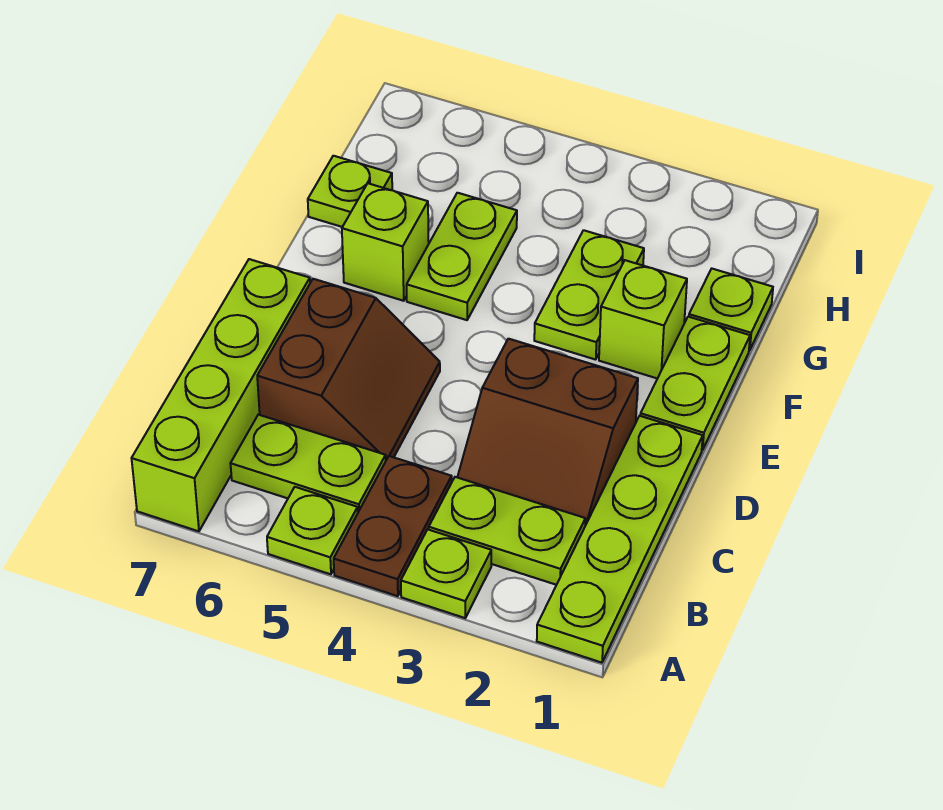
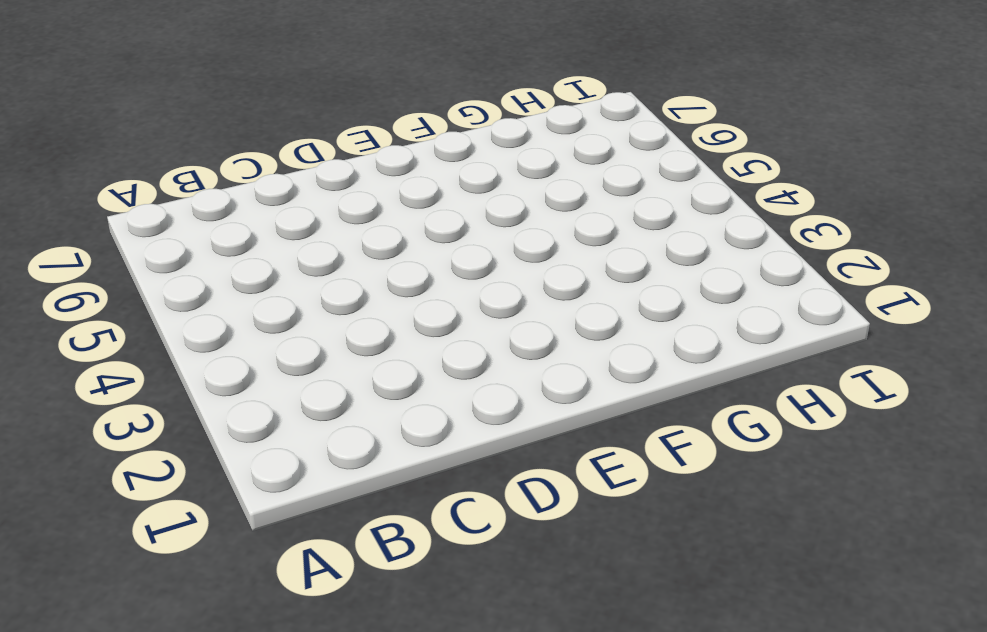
none -> lime plate A1:D1 level 1
none -> lime plate A3 level 1
none -> brown plate A4:B4 level 1

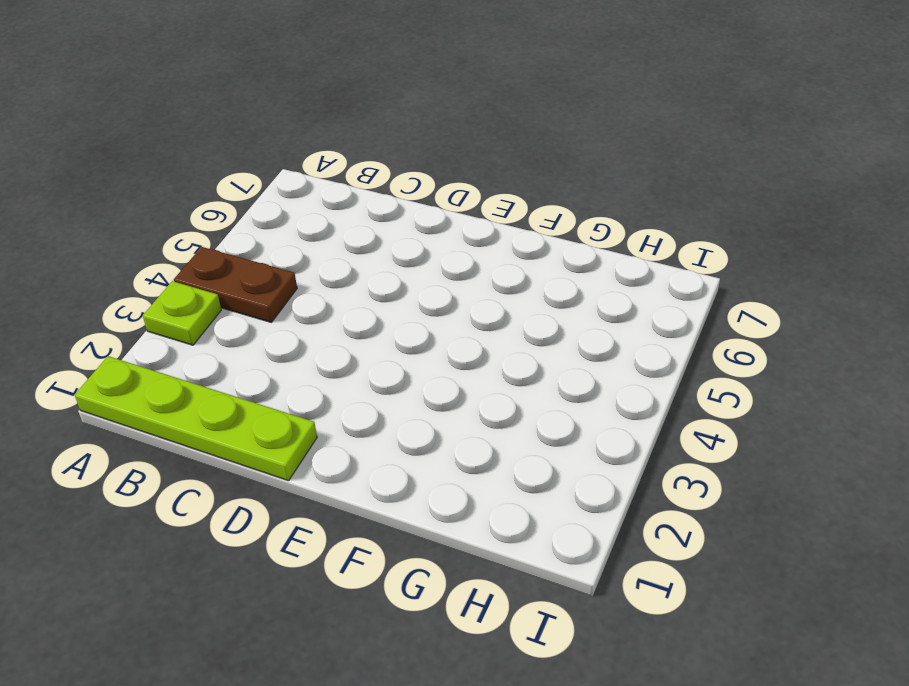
none -> lime plate A5 level 1
none -> lime brick A7:D7 level 1
none -> lime plate B2:B3 level 1

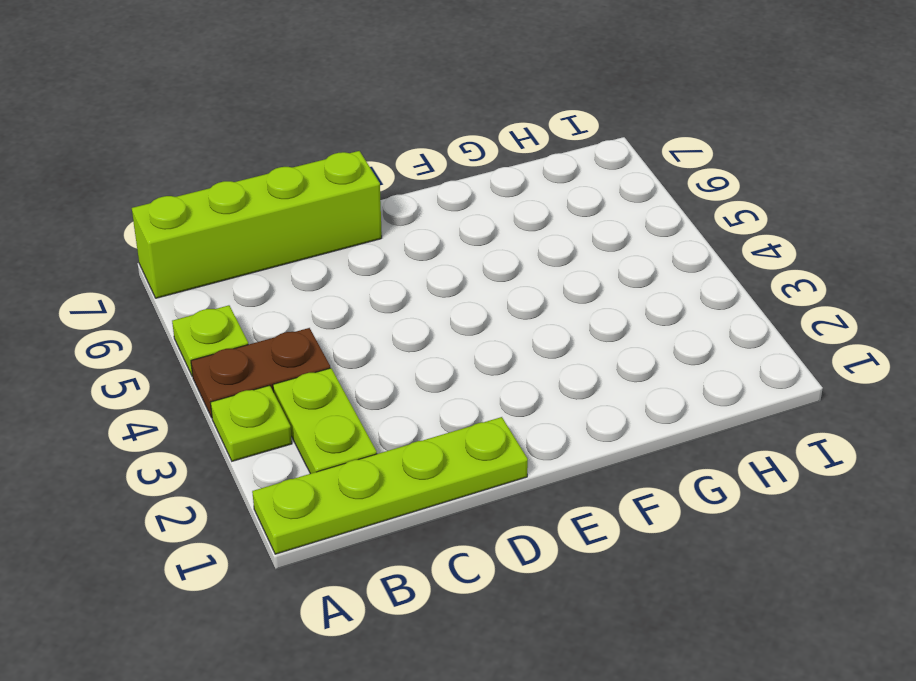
none -> lime plate B5:B6 level 1
none -> brown slope C2:D3 level 1 top D
none -> brown slope C5:D6 level 1 top 6

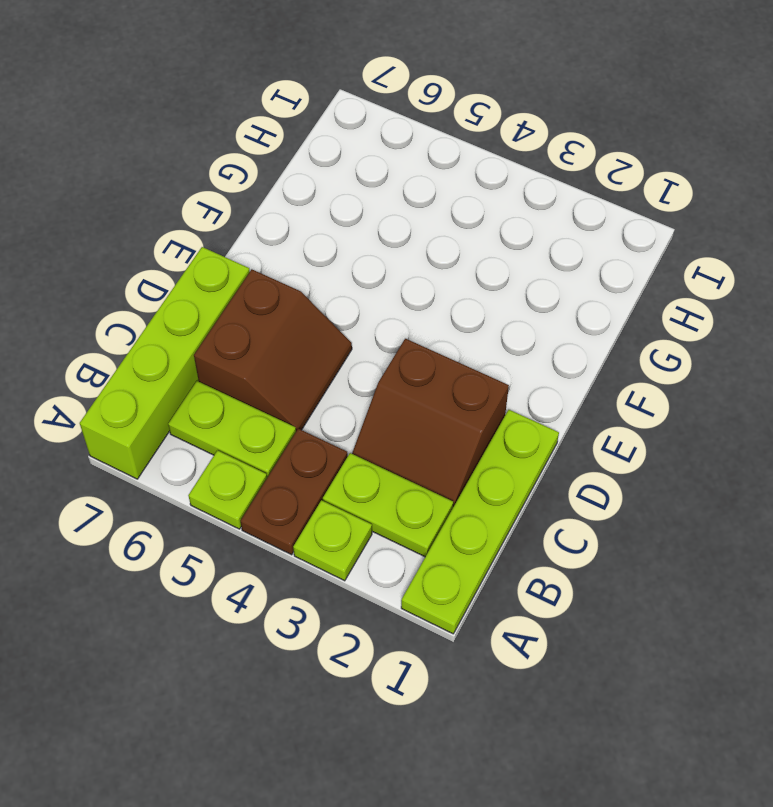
none -> lime plate E1:F1 level 1
none -> lime brick F2 level 1
none -> lime plate F3:G3 level 1

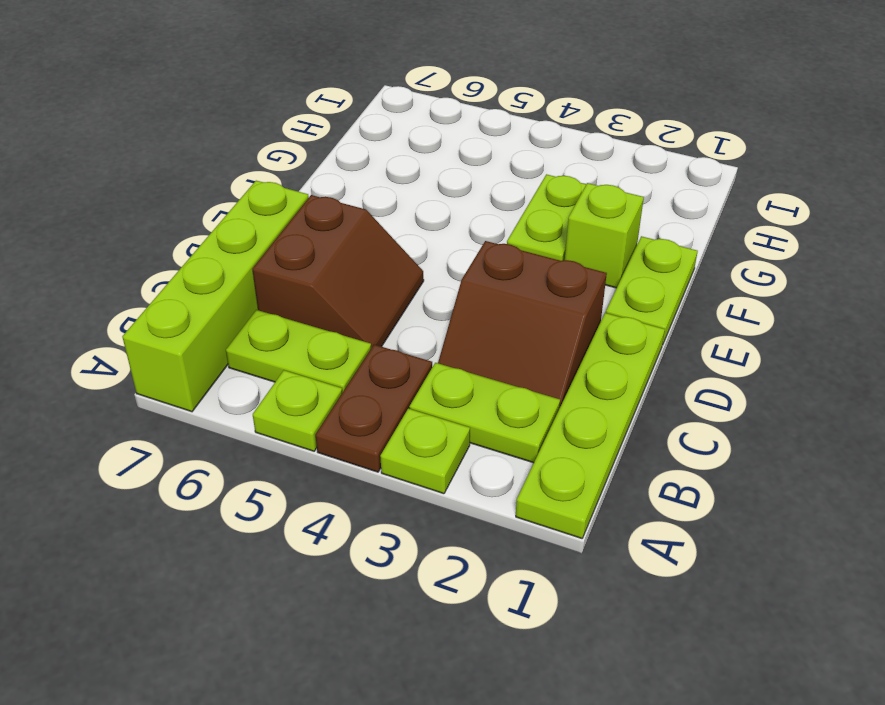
none -> lime plate F5:G5 level 1
none -> lime brick F6 level 1
none -> lime plate G1 level 1

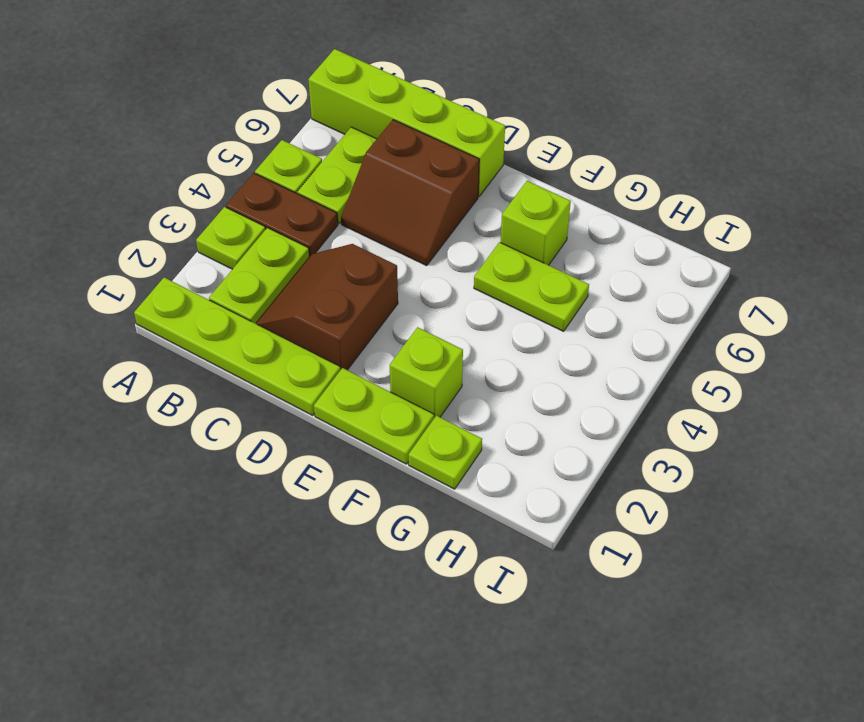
none -> lime plate F3:G3 level 1
none -> lime plate G7 level 1

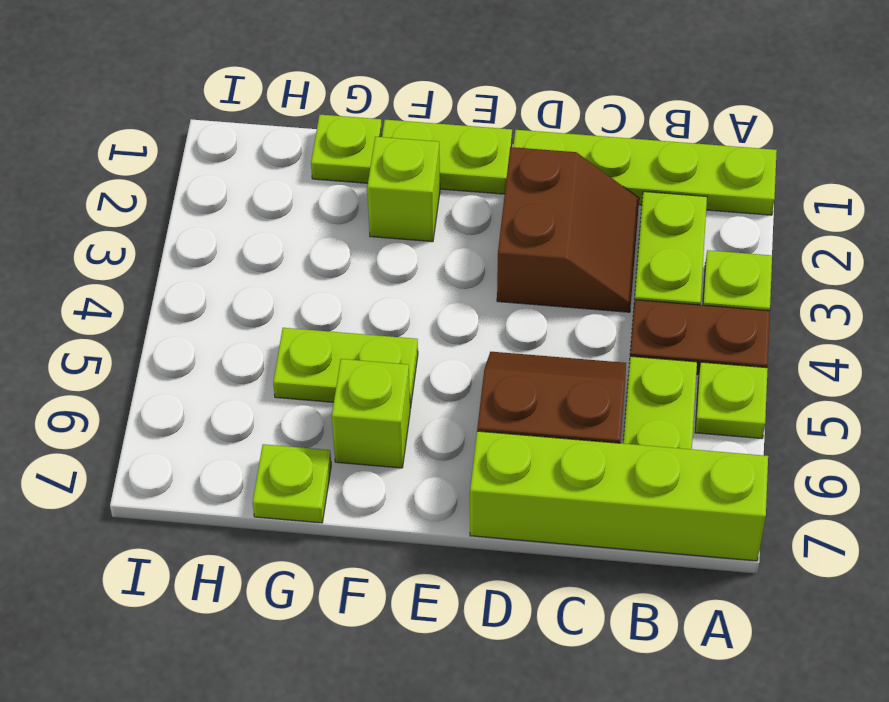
none -> lime plate F3:G3 level 1

